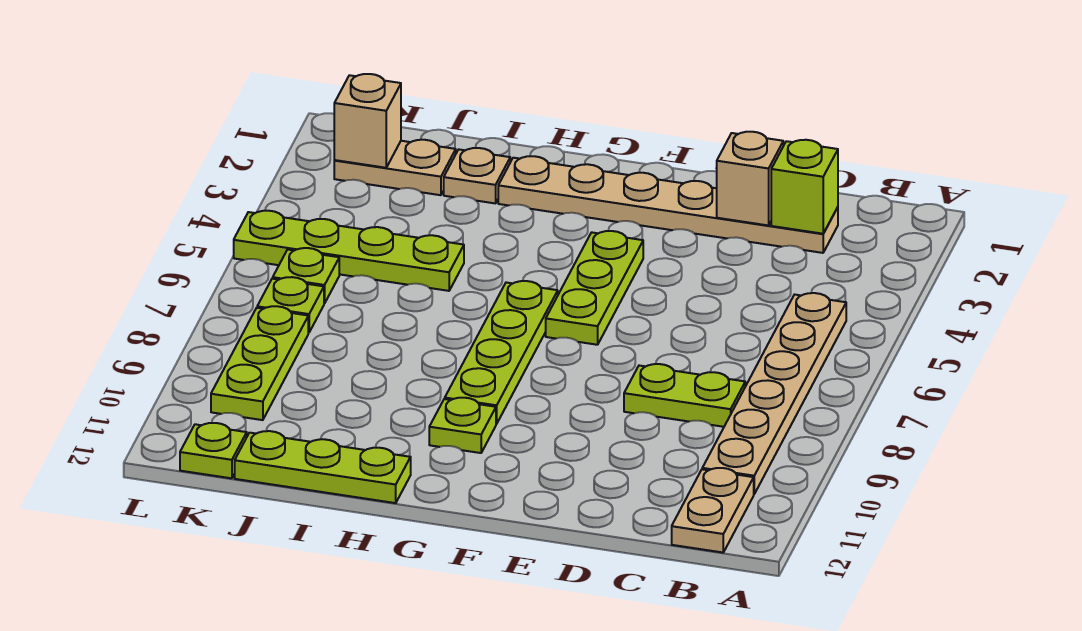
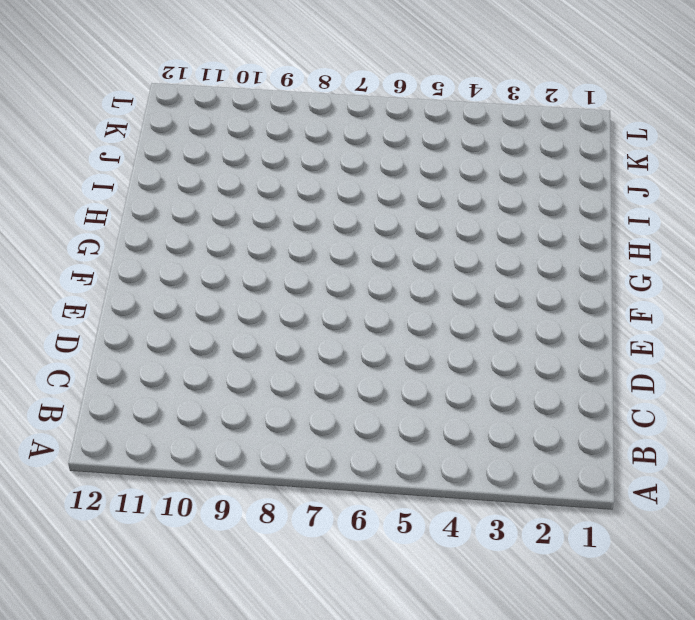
none -> tan plate B5:B10 level 1
none -> tan plate B11:B12 level 1
none -> tan plate C2:H2 level 1

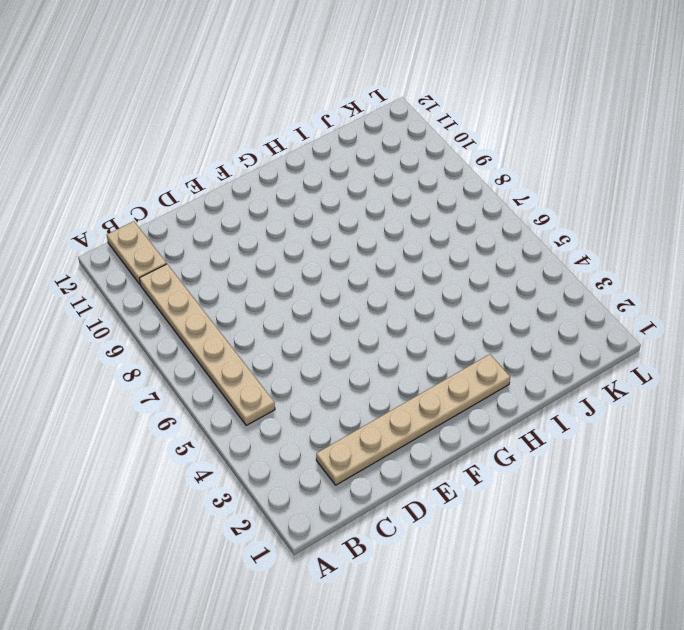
none -> lime plate C8:D8 level 1
none -> lime plate F4:F6 level 1
none -> lime plate G6:G9 level 1

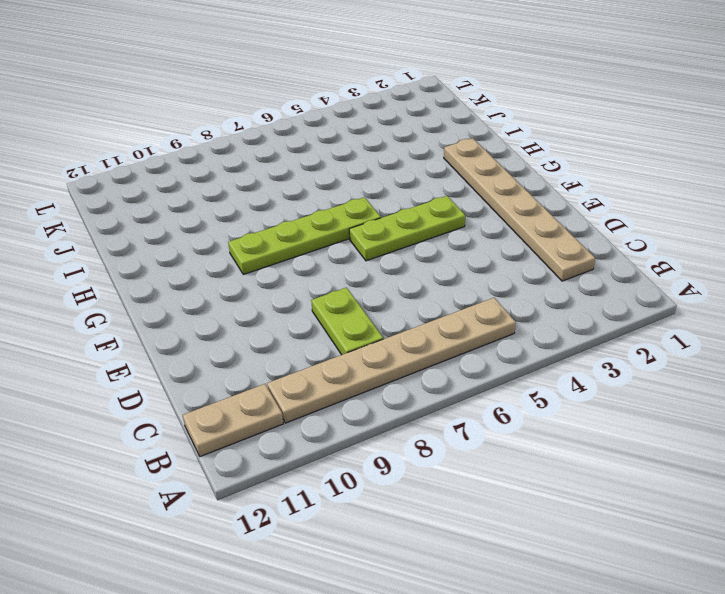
none -> lime plate G10 level 1
none -> lime plate H12:J12 level 1
none -> tan plate I2 level 1

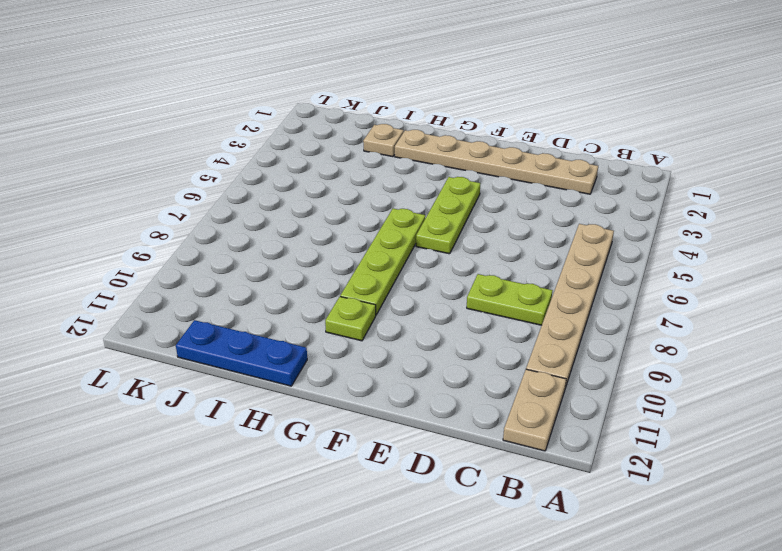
blue plate H12:J12 level 1 -> lime plate H12:J12 level 1
none -> lime plate I5:L5 level 1
none -> tan plate J2:K2 level 1
none -> lime plate K6 level 1

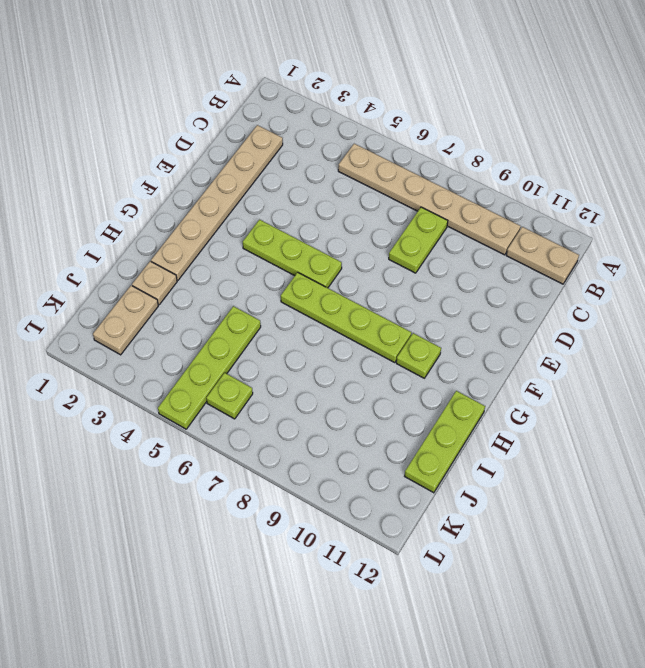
none -> lime plate K7 level 1
none -> lime plate K8:K10 level 1
none -> lime plate K12 level 1

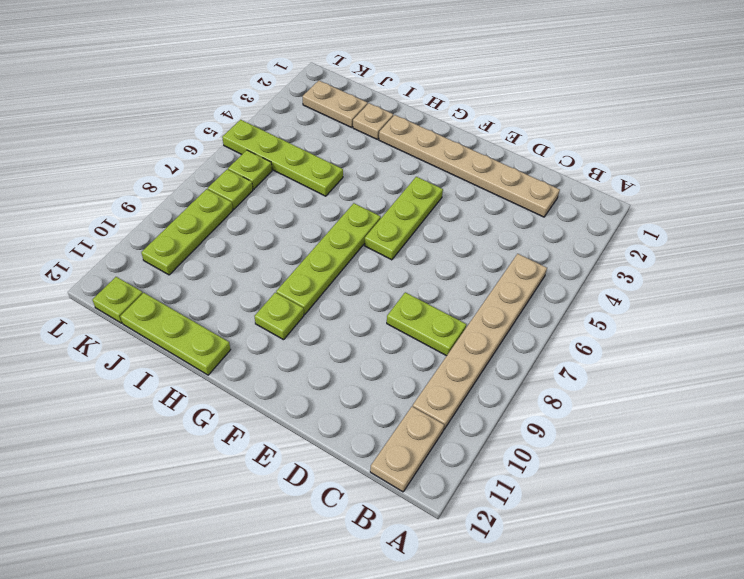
none -> lime brick C2 level 2
none -> tan brick D2 level 2
none -> tan brick K2 level 2

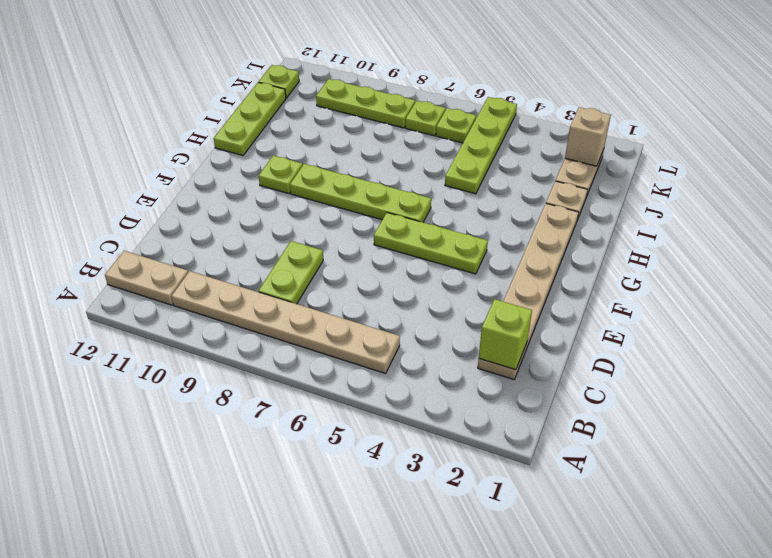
none -> tan brick D2 level 2

